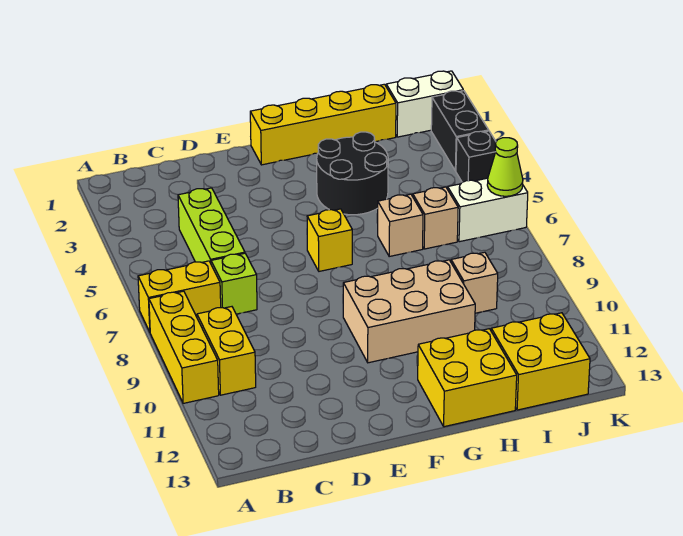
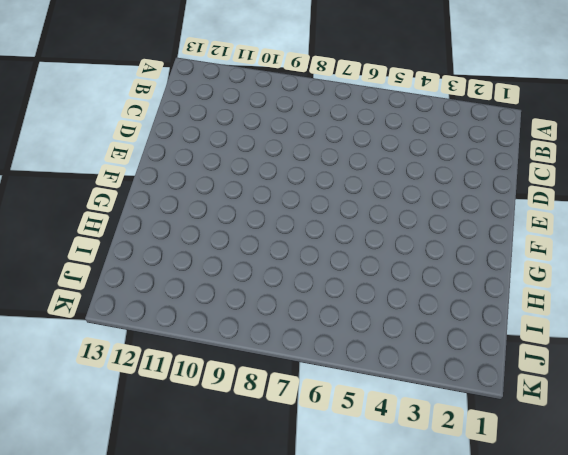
none -> yellow brick A7:B7 level 1
none -> yellow brick A8:A10 level 1
none -> yellow brick B9:B10 level 1

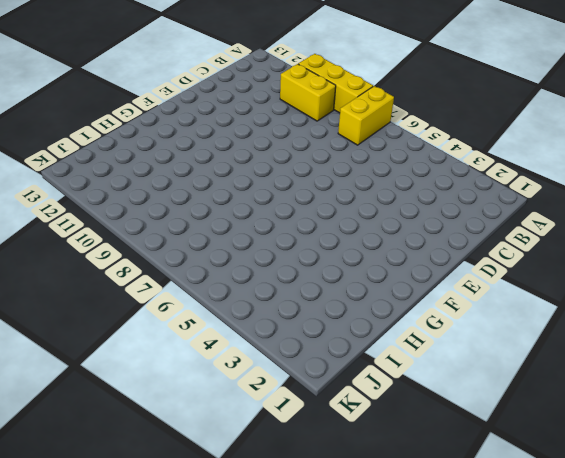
none -> lime brick C4:C6 level 1
none -> lime brick C7 level 1
none -> yellow brick F1:I1 level 1

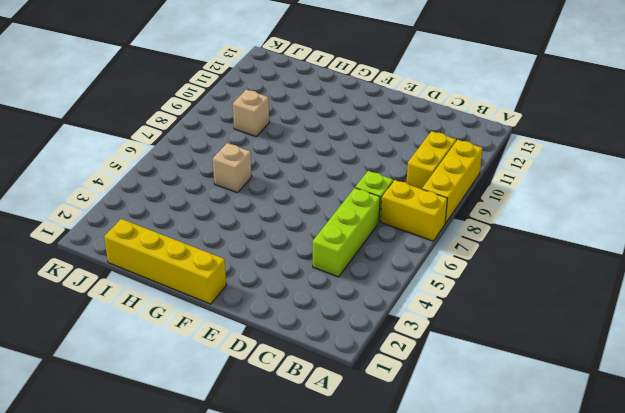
none -> yellow brick F6 level 1
none -> tan brick F9:H10 level 1
none -> black round brick G3:H4 level 1

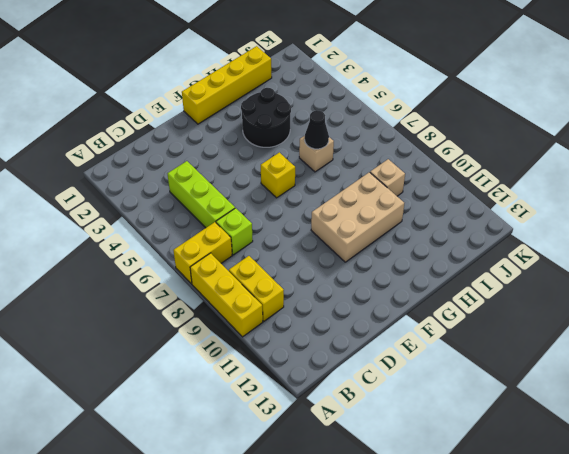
black cone H6 level 2 -> none
none -> yellow brick G12:H13 level 1
none -> tan brick I6 level 1
none -> yellow brick I12:J13 level 1

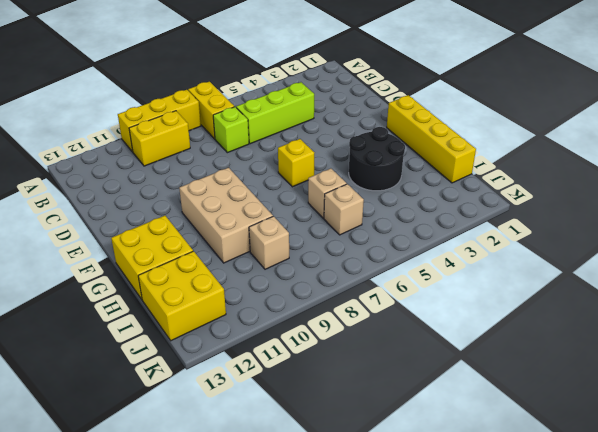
none -> white brick J1:K1 level 1
none -> white brick J6:K6 level 1
none -> black brick K2:K3 level 1

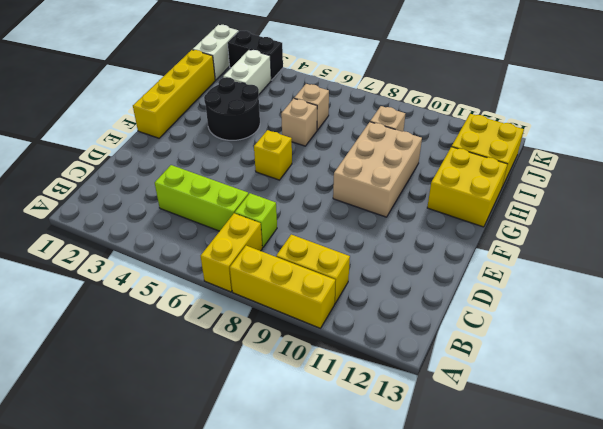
white brick I3:J3 level 1 -> white brick J6:K6 level 1
none -> black brick K4 level 1
none -> lime cone K6 level 2

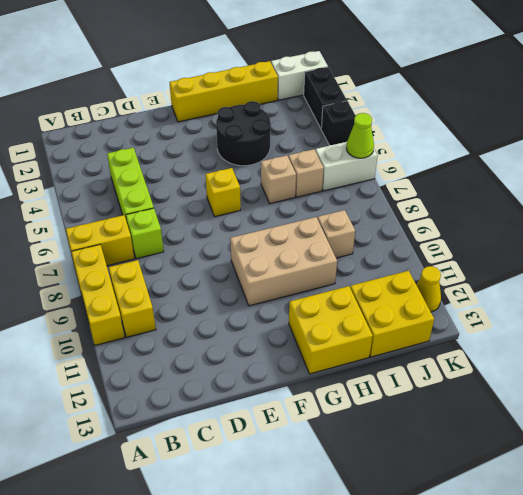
yellow cone K12 level 1 -> none

